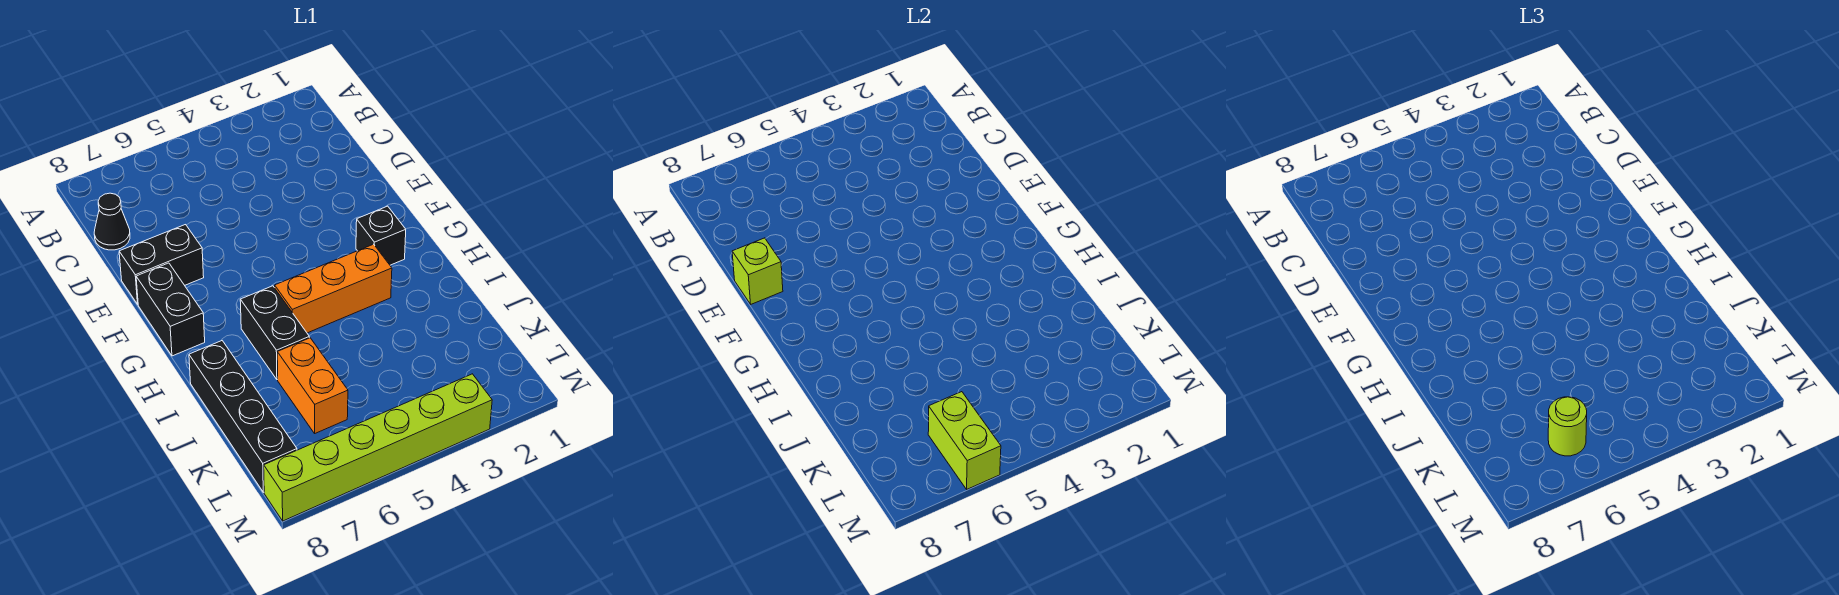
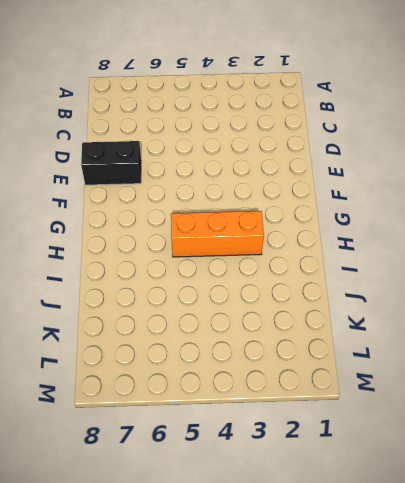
none -> black cone C8 level 1
none -> black brick F8:G8 level 1
none -> black brick G2 level 1

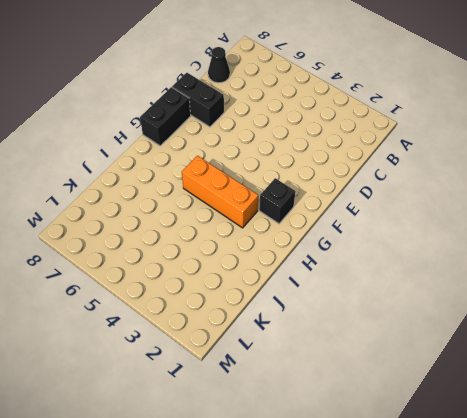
none -> black brick H6:I6 level 1
none -> black brick I8:L8 level 1
none -> orange brick J6:K6 level 1

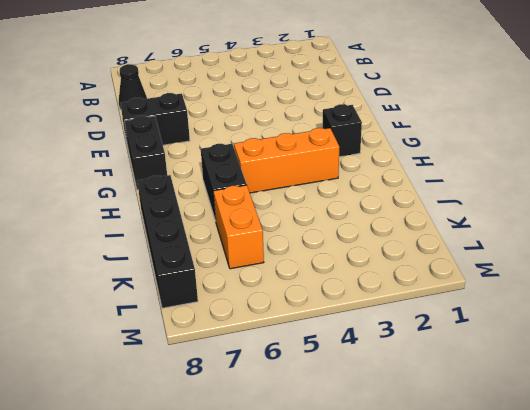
none -> lime brick M3:M8 level 1
none -> lime brick E8 level 2
none -> lime brick L6:M6 level 2

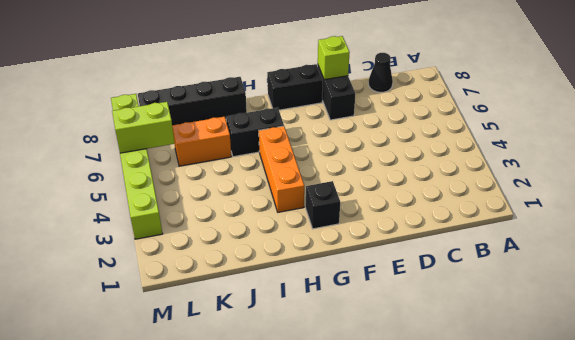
none -> lime round brick L6 level 3

